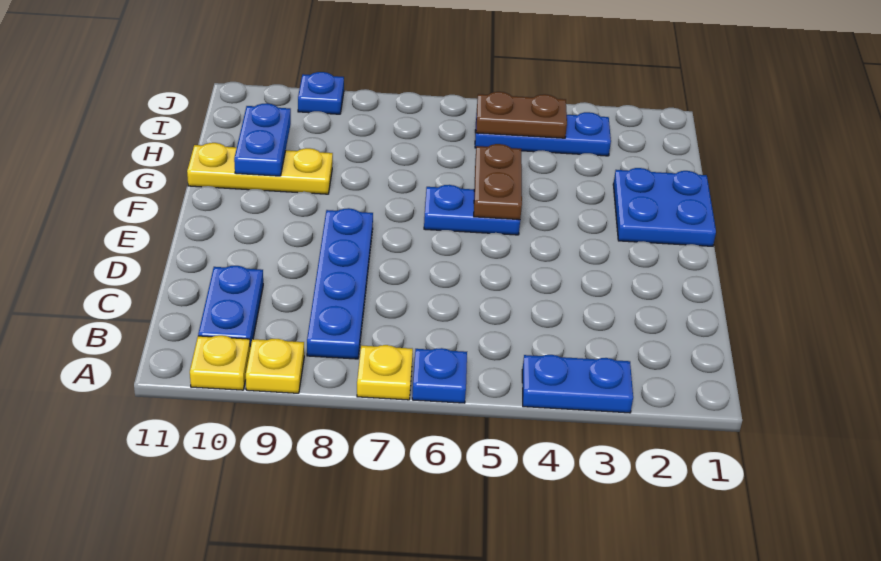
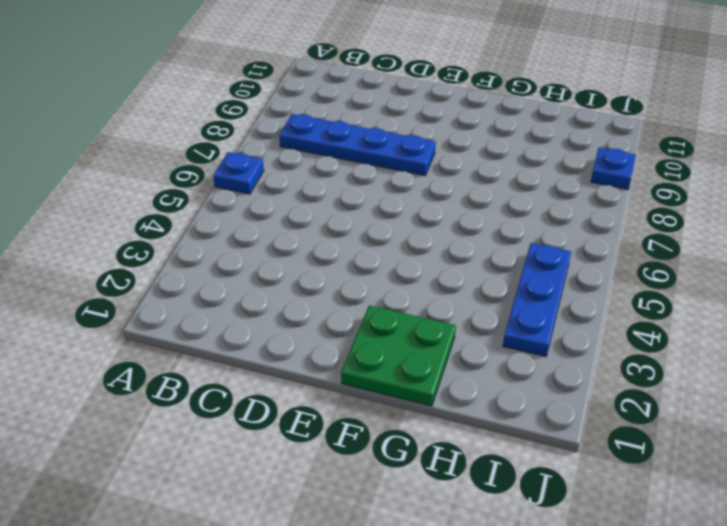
green plate F1:G2 level 1 -> blue plate F1:G2 level 1
none -> blue plate A3:A4 level 1
none -> yellow plate A7 level 1
none -> yellow plate A9 level 1

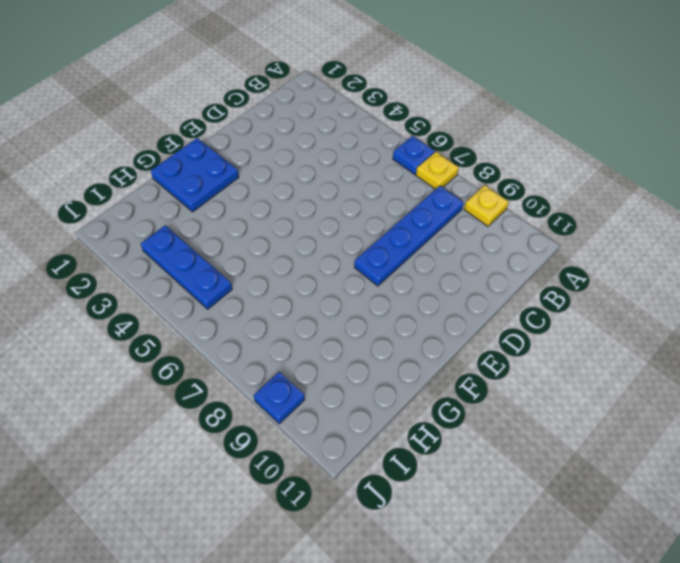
none -> blue plate A3:A4 level 1
none -> yellow plate A10 level 1
none -> blue plate B10:C10 level 1

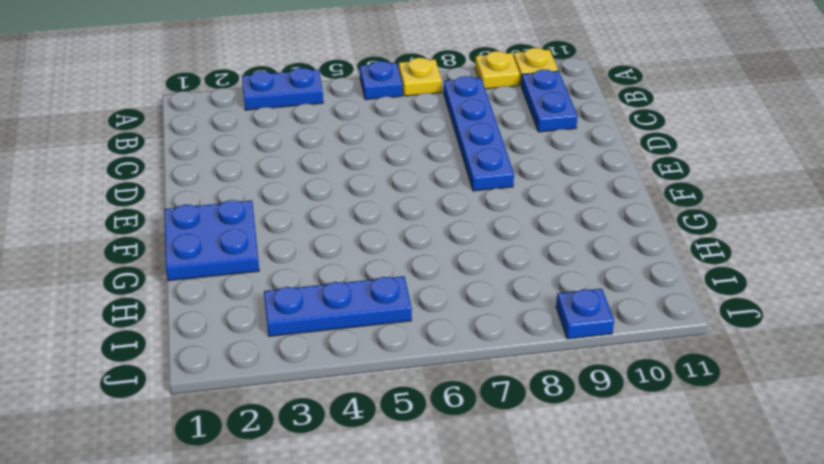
none -> blue plate F5:F6 level 1
none -> yellow plate G9:G11 level 1
none -> brown plate F5:G5 level 2

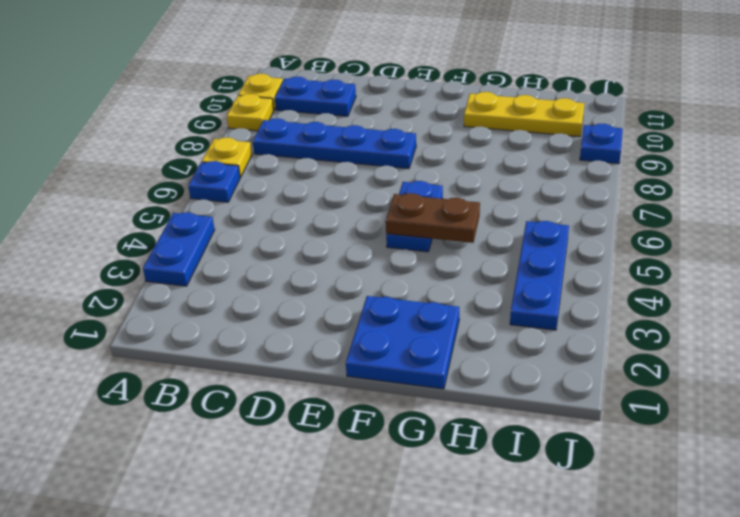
yellow plate G10:I10 level 1 -> yellow plate G9:G11 level 1
none -> blue plate G10:H10 level 2
none -> brown plate I4:I5 level 2

